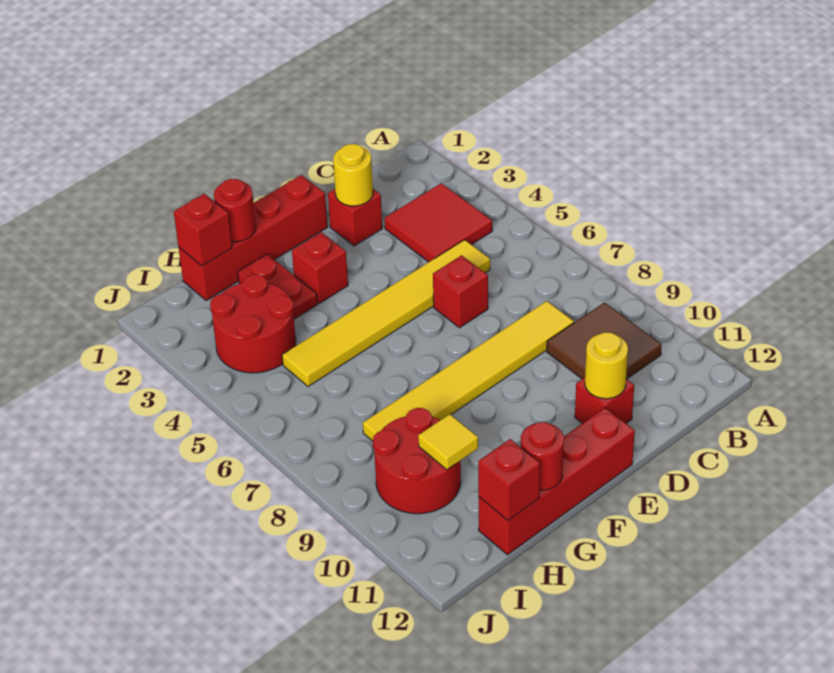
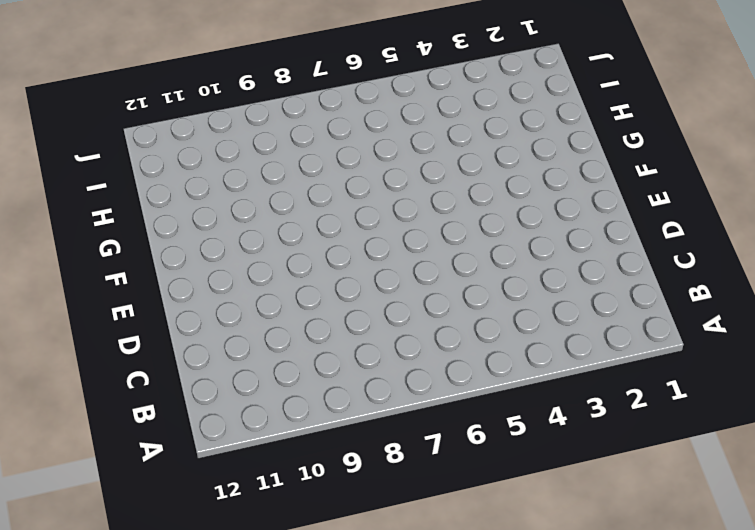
none -> red tile B3:C4 level 1
none -> brown tile B9:C10 level 1
none -> yellow tile C5:H5 level 1

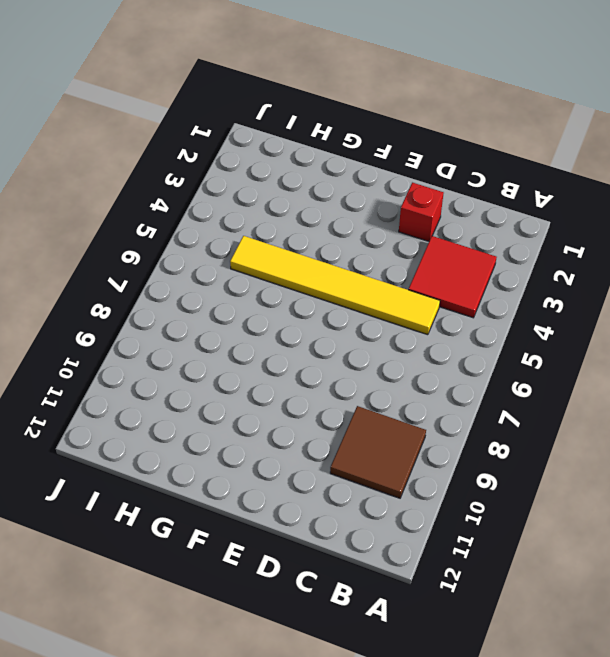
none -> yellow tile C8:H8 level 1
none -> red brick D6 level 1
none -> red brick D11 level 1

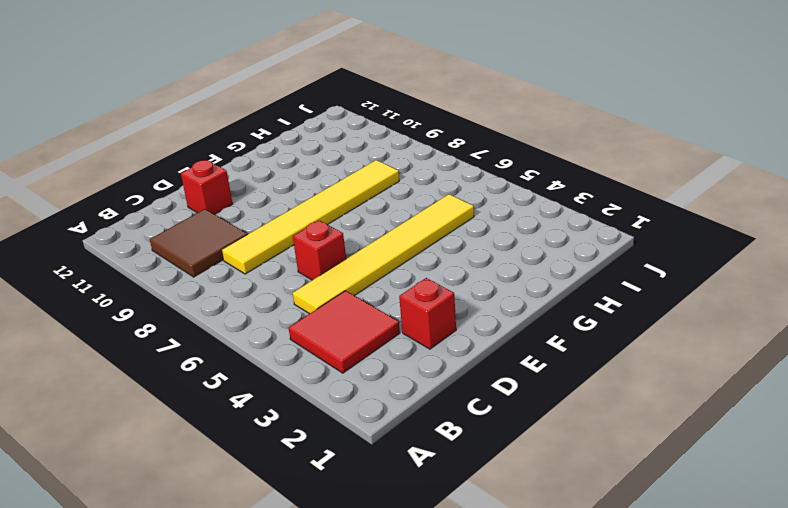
none -> red brick E1:H1 level 1
none -> red brick E12:H12 level 1
none -> red brick F3 level 1

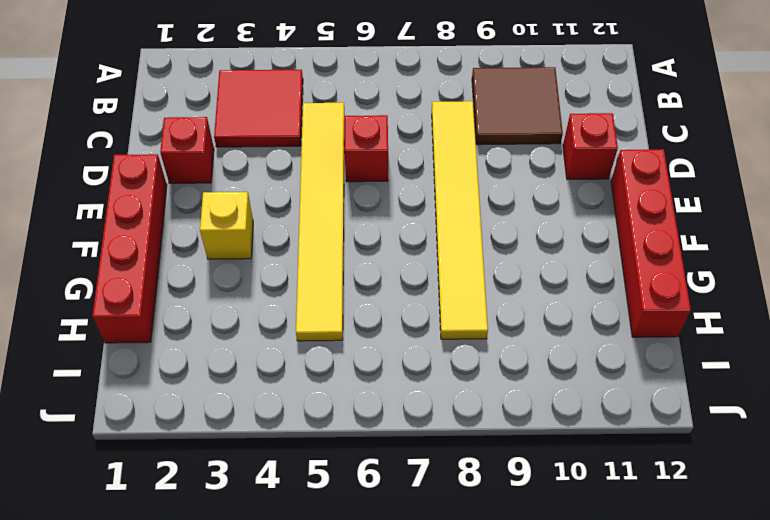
yellow brick F3 level 1 -> red brick F3 level 1
none -> red plate G2:G3 level 1
none -> red round brick H3:I4 level 1
none -> red round brick H9:I10 level 1

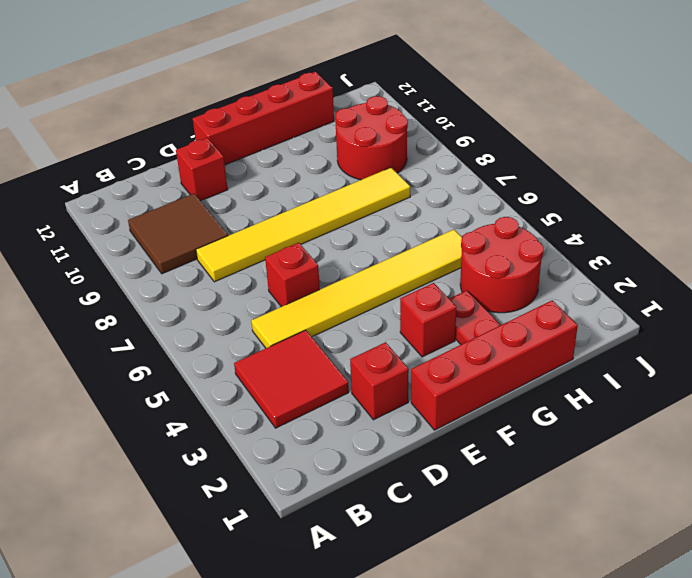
none -> yellow round brick D2 level 2
none -> yellow round brick D11 level 2
none -> red round brick G1 level 2

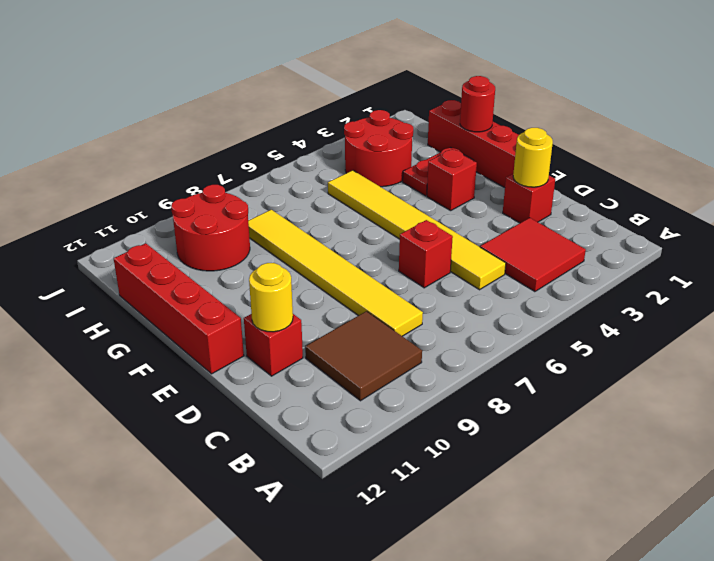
none -> red round brick G12 level 2
none -> red brick H1 level 2
none -> yellow tile H10 level 2

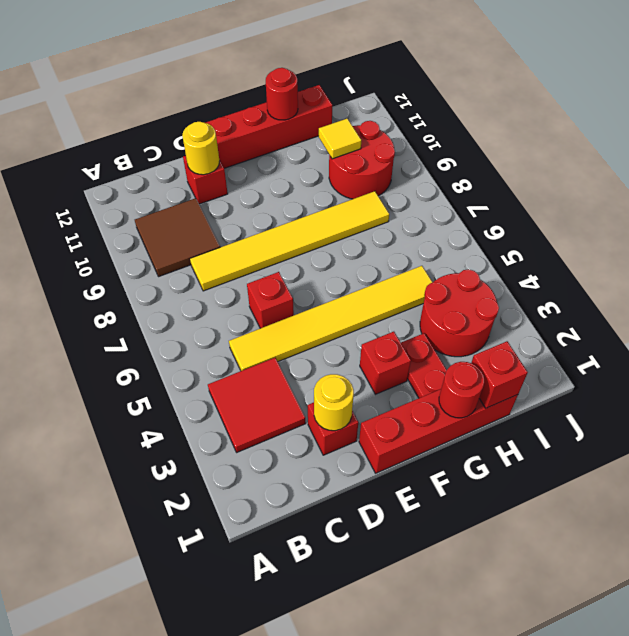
none -> red brick H12 level 2

